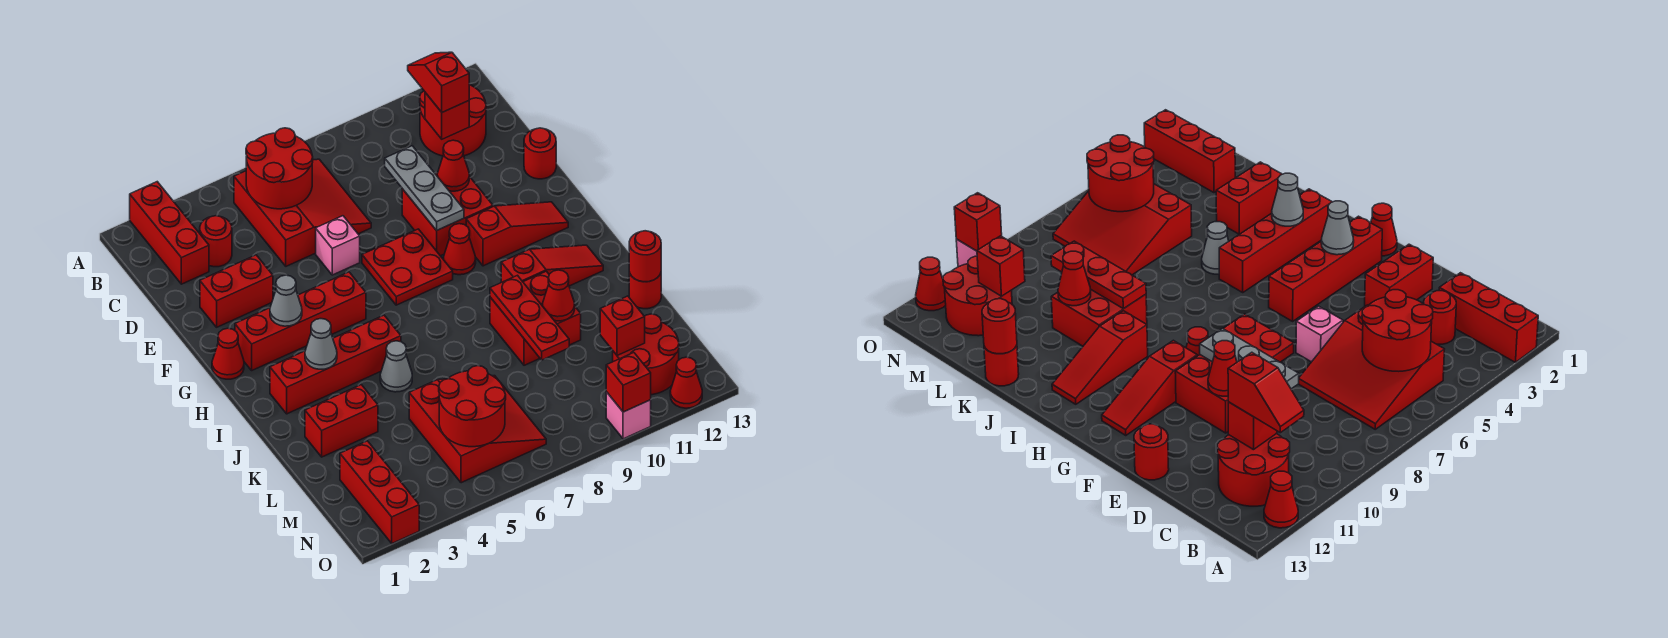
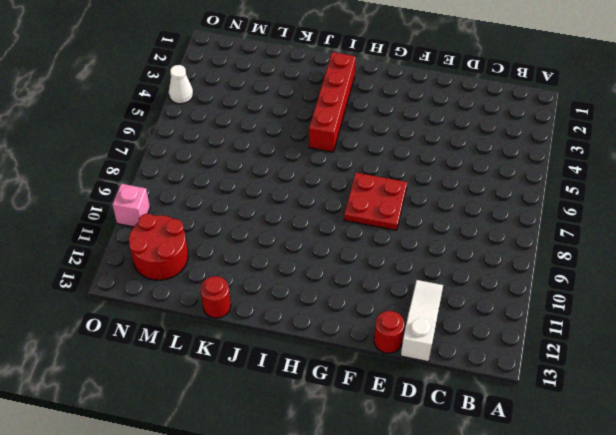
white slope D11:D13 level 1 top 13 -> none
white cone O4 level 1 -> none
none -> red brick A2:C2 level 1
none -> red cone A12 level 1
none -> red slope B5:D7 level 1 top 5
none -> red round brick B11:C12 level 1

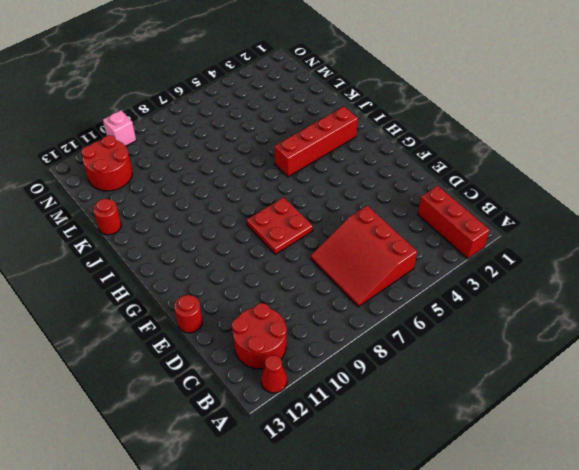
none -> red round brick C3 level 1
none -> red brick E2:E3 level 1
none -> pink brick E6 level 1
none -> red brick E9:F10 level 1

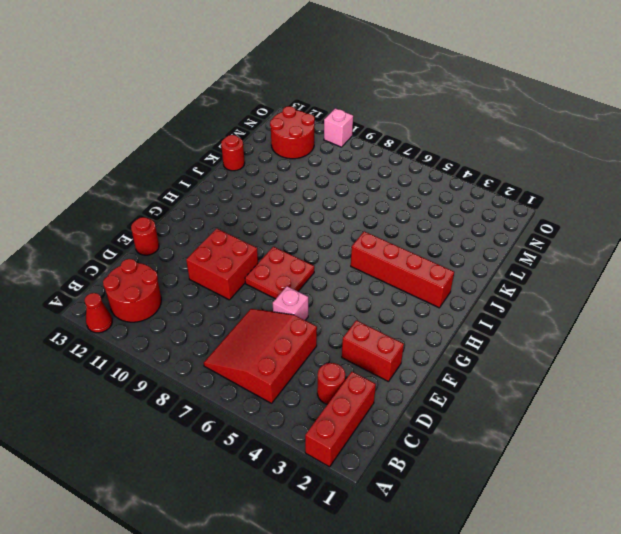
none -> red cone G1 level 1
none -> red brick G2:G5 level 1
none -> red cone G9 level 1
none -> red slope G10:G12 level 1 top 10

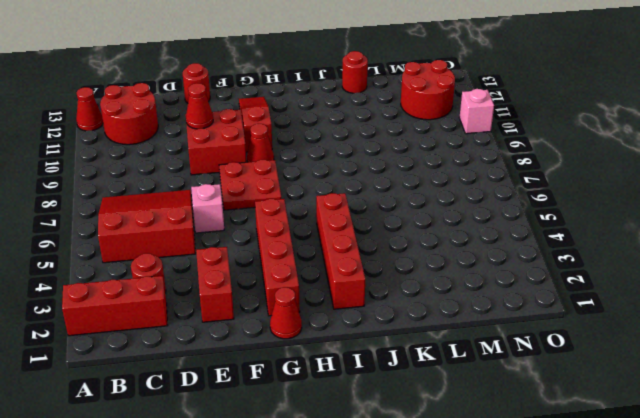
none -> red slope I10:I12 level 1 top 10
none -> grey cone J5 level 1
none -> red brick J9:K10 level 1
none -> red brick K2:K3 level 1

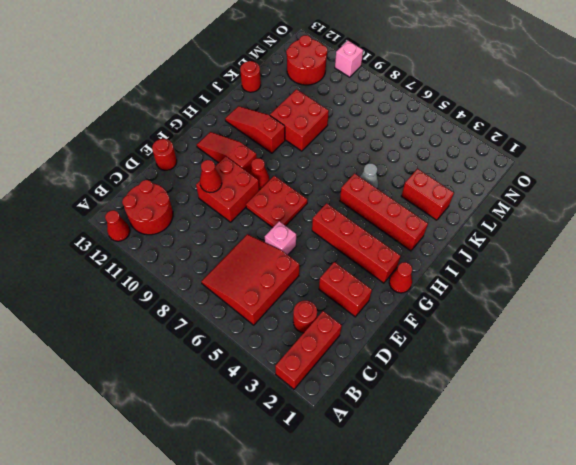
none -> red slope L5:N7 level 1 top 5
none -> red brick M2:O2 level 1
none -> red cone O12 level 1
none -> red round brick B5:C6 level 2

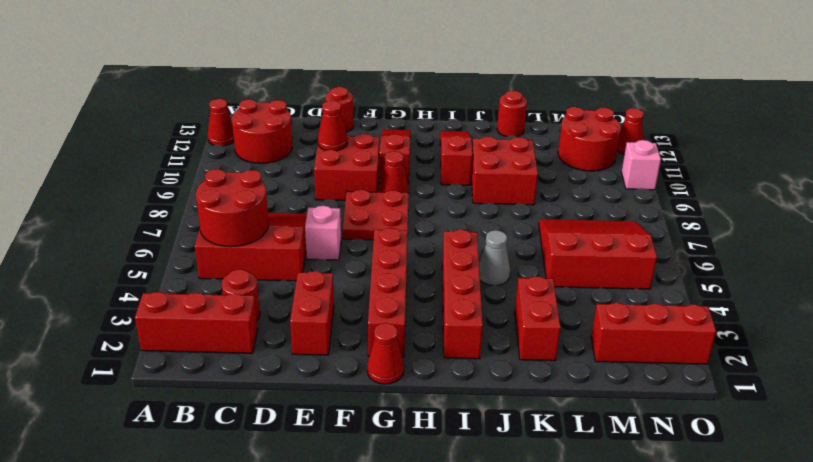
none -> red brick C11 level 2
none -> grey plate D9:F9 level 2
none -> grey cone G3 level 2
none -> grey cone I3 level 2

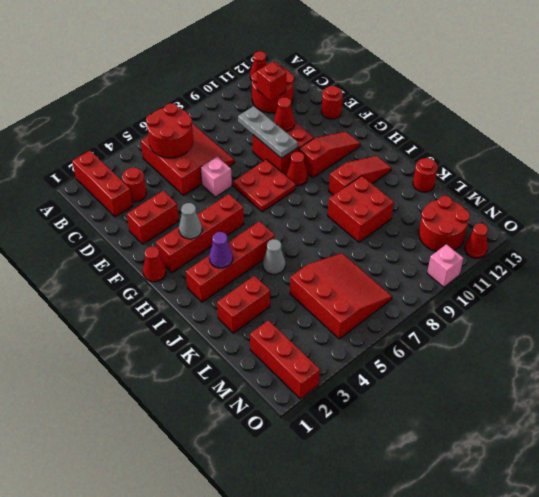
purple cone I3 level 2 -> grey cone I3 level 2
none -> red plate J9:L9 level 2
none -> red cone K10 level 2
none -> red round brick K13 level 2
none -> red round brick M5:N6 level 2

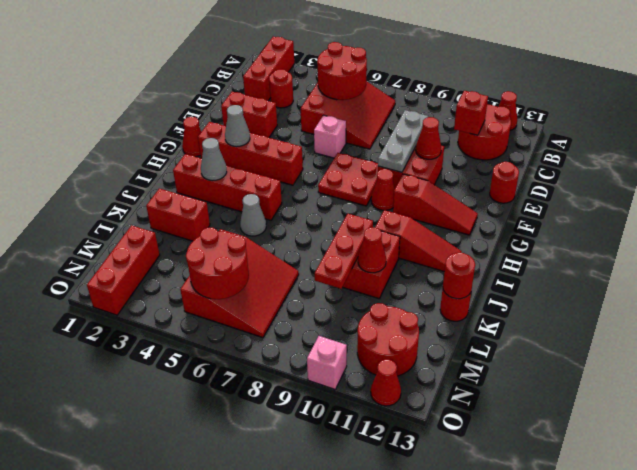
none -> red brick M11 level 2
none -> red brick O10 level 2
none -> red slope B11:C11 level 3 top C

